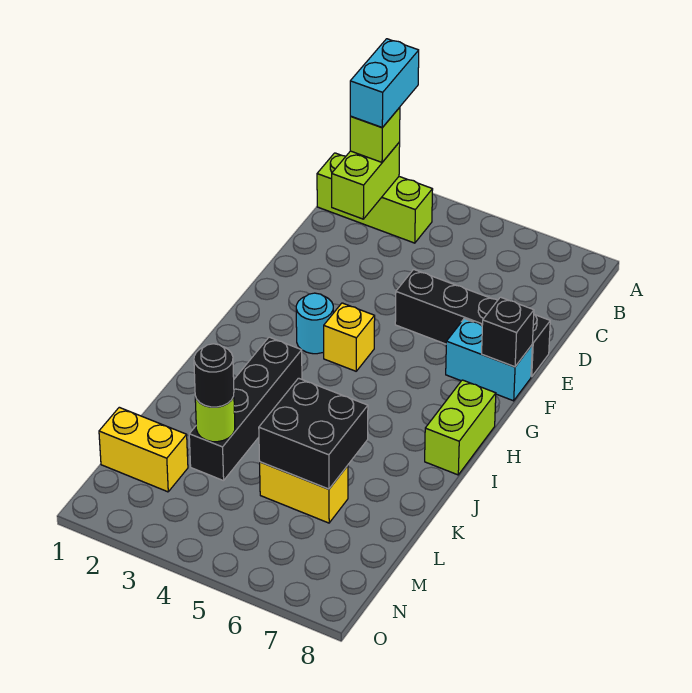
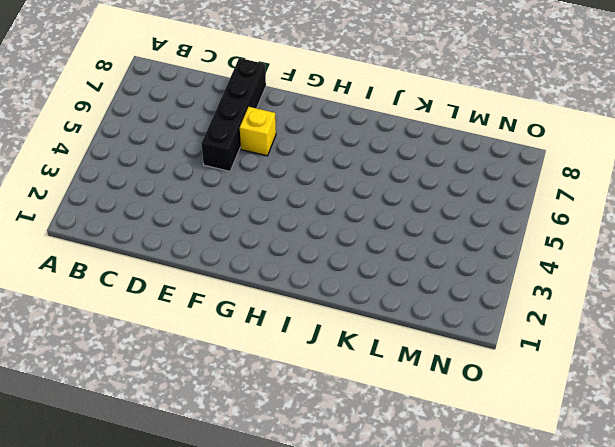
yellow brick F6 level 1 -> yellow brick G4 level 1
none -> lime brick B1:B3 level 1
none -> cyan brick F7:F8 level 1
none -> cyan round brick G3 level 1

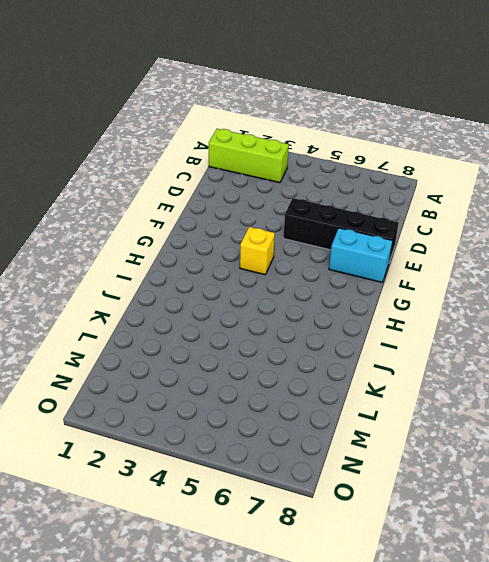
none -> cyan round brick G3 level 1
none -> lime brick H8:I8 level 1
none -> black brick I3:L3 level 1

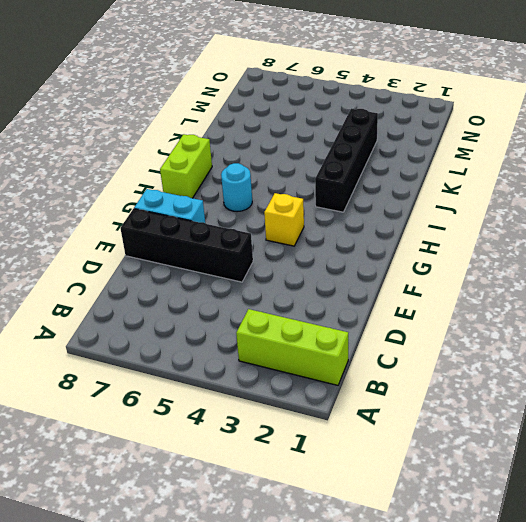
cyan round brick H6 level 1 -> cyan round brick G3 level 1
none -> yellow brick L5:L6 level 1
none -> yellow brick M1:M2 level 1
none -> lime brick B2:C2 level 2

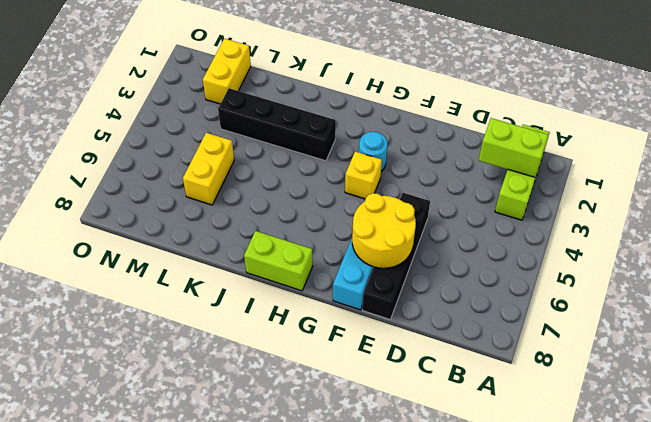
yellow round brick E6:F7 level 2 -> none
none -> black brick F8 level 2
none -> black brick K5:L6 level 2
none -> lime round brick L3 level 2

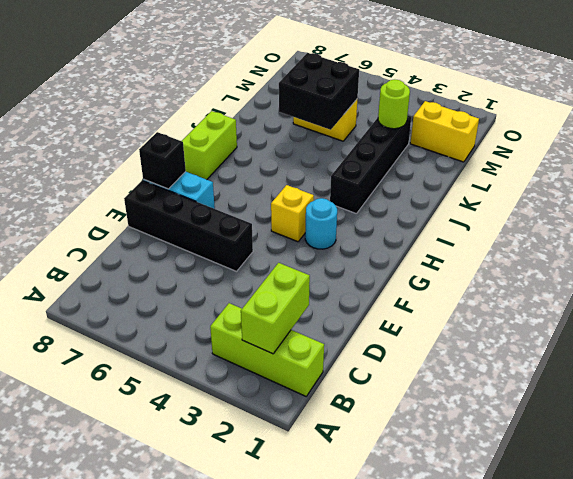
none -> lime brick B2 level 3
none -> black round brick L3 level 3
none -> cyan brick A2:B2 level 4

